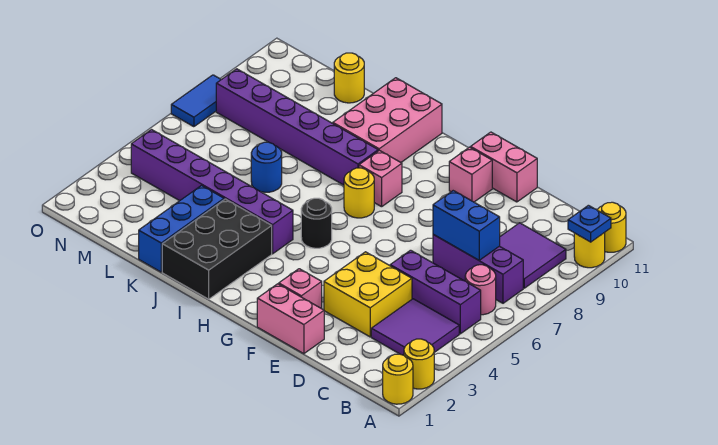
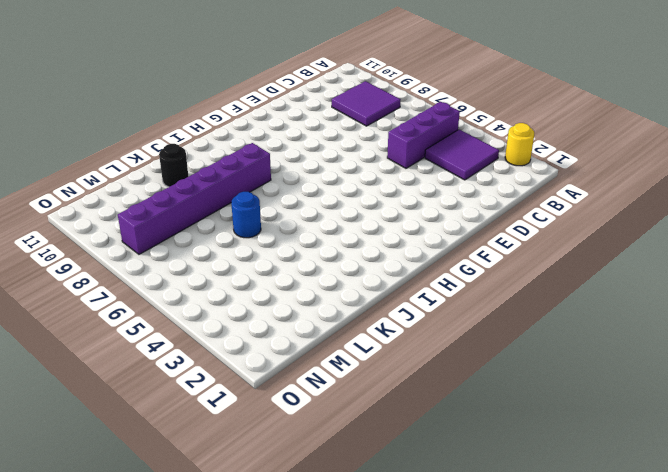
black round brick K10 level 1 -> black round brick H5 level 1
none -> yellow round brick A1 level 1
none -> yellow round brick A10 level 1
none -> yellow round brick A11 level 1

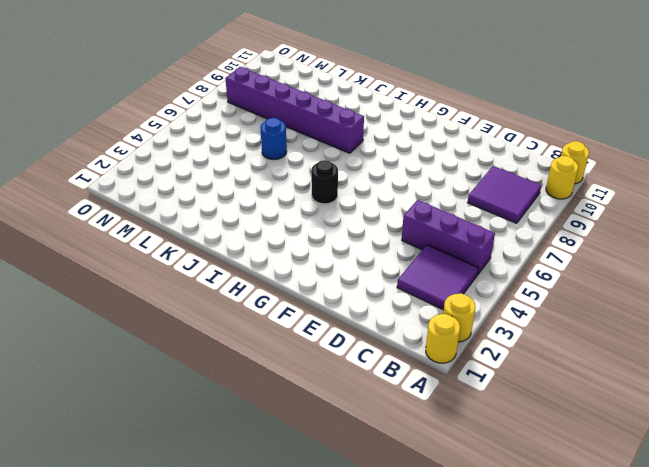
none -> pink round brick B6 level 1
none -> purple brick B7:D7 level 1
none -> yellow brick D3:E4 level 1

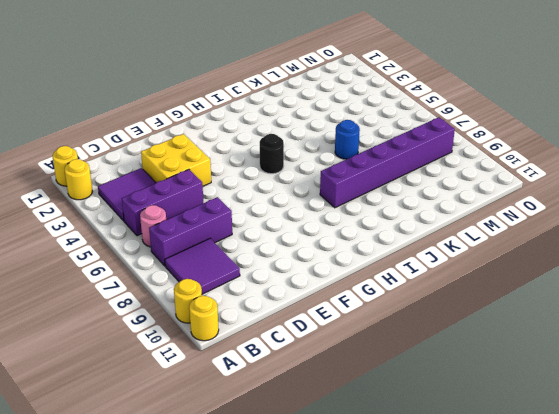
none -> pink brick E1:F1 level 1
none -> pink brick E11:F11 level 1
none -> pink brick F2 level 1

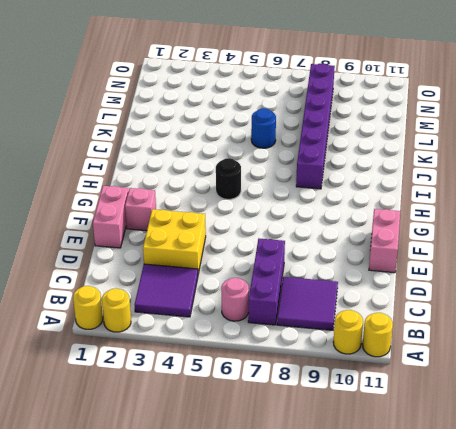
none -> purple brick B5:D5 level 1
none -> pink brick F10 level 1
none -> yellow round brick H7 level 1

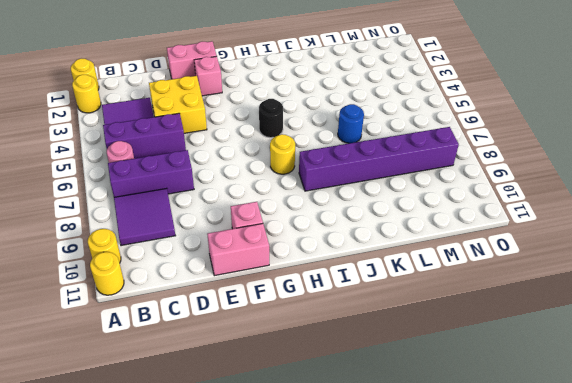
none -> pink brick H8 level 1
none -> black brick I1:J3 level 1
none -> purple brick I4:N4 level 1

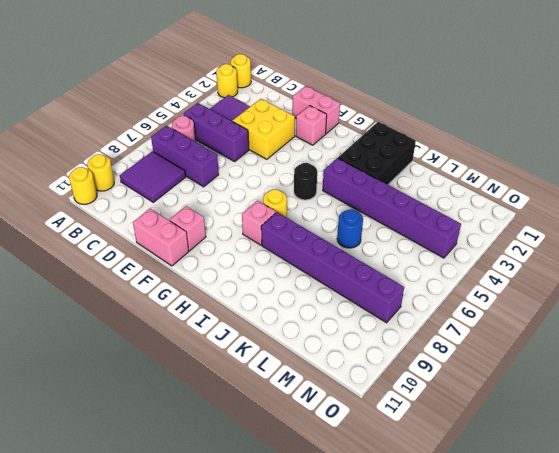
none -> pink brick I9:J11 level 1
none -> blue brick K1:K3 level 1
none -> yellow round brick L11 level 1

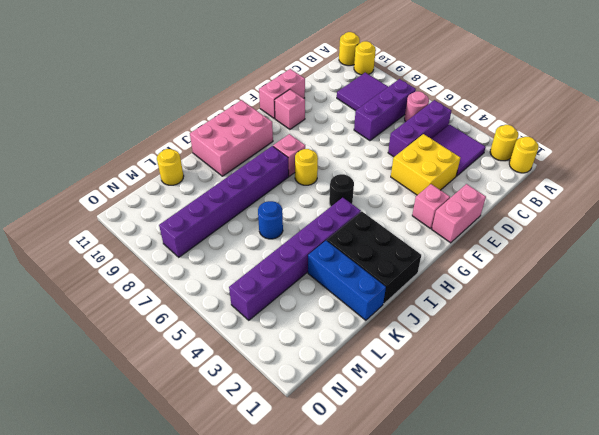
pink brick H10:J11 level 1 -> pink brick I9:J11 level 1
none -> blue tile O7:O8 level 1
none -> blue plate A10 level 2
none -> blue brick C7:D7 level 2

